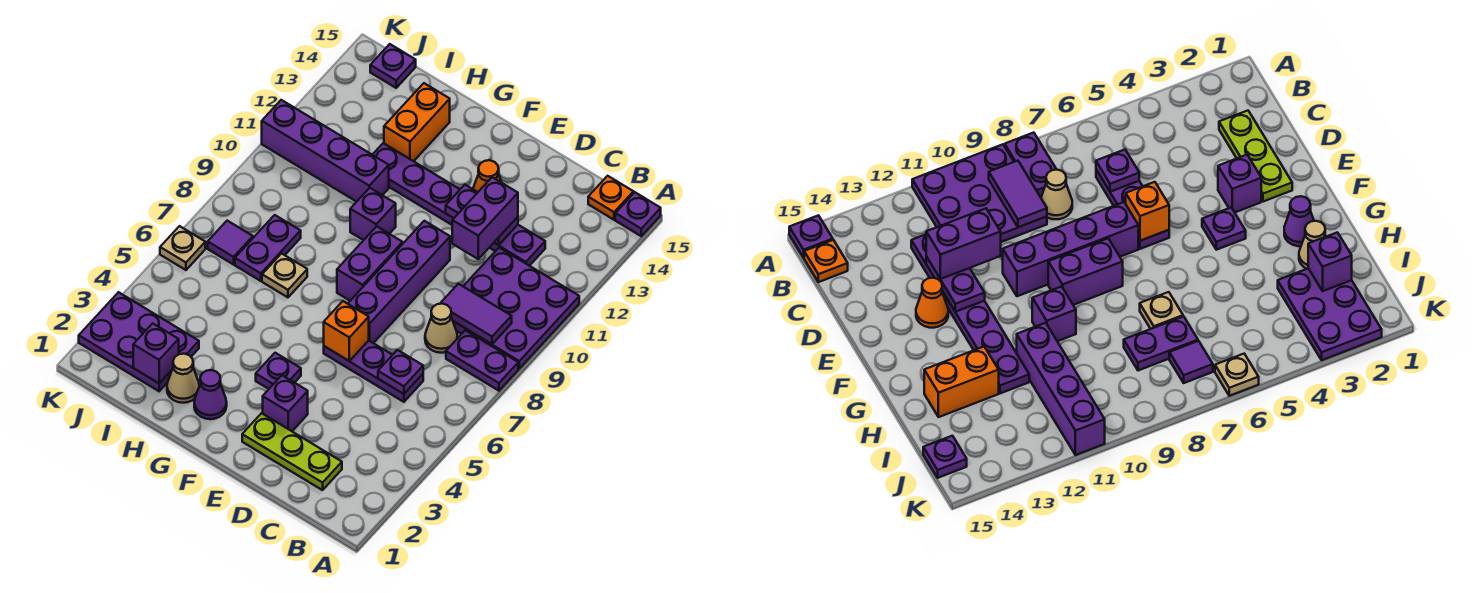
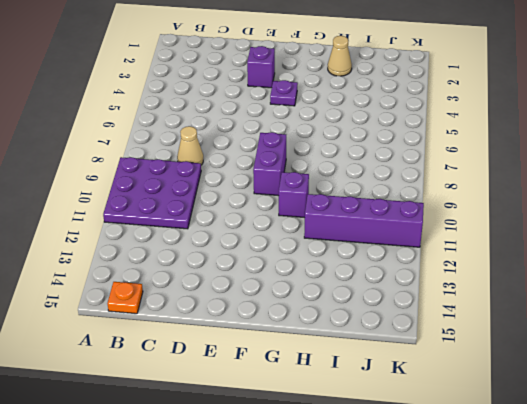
none -> purple plate A8:B8 level 1
none -> purple plate A15 level 1
none -> lime plate C2:E2 level 1
none -> purple plate C6:E6 level 1

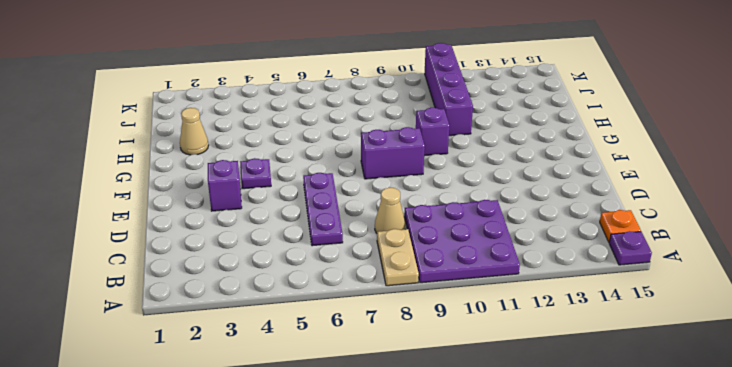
tan plate A8:B8 level 1 -> purple plate A8:B8 level 1
none -> lime plate C2:E2 level 1
none -> purple plate C12:H12 level 1
none -> purple brick E7:E10 level 1
none -> orange cone E13 level 1

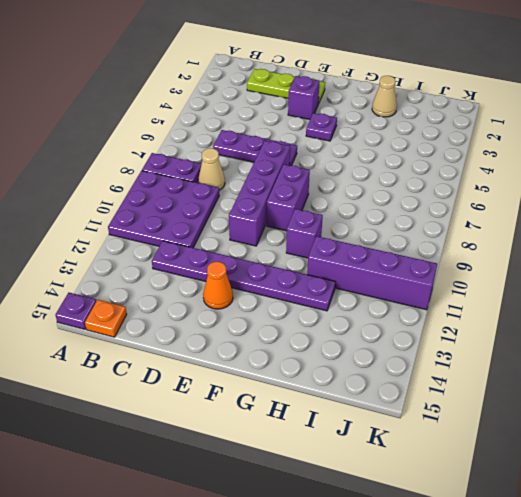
none -> purple cone G2 level 1
none -> tan plate H7 level 1
none -> orange brick H13:H14 level 1
none -> purple plate I2:K3 level 1

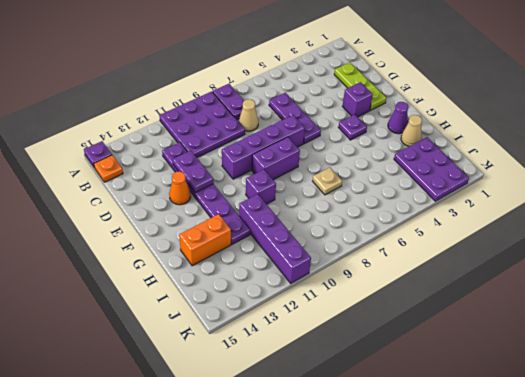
none -> purple plate I7:I8 level 1
none -> purple tile J7 level 1
none -> purple plate J15 level 1
none -> tan plate K6 level 1

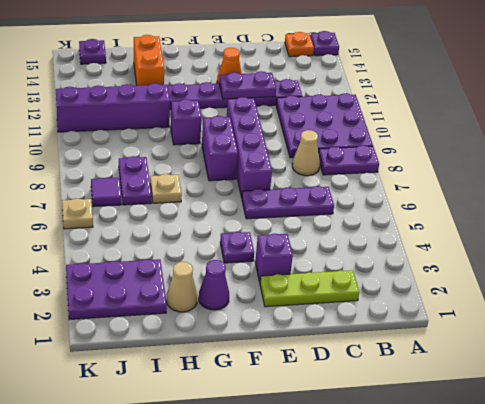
none -> purple tile B9:C9 level 2
none -> purple plate C6 level 2
none -> orange brick E6 level 2
none -> purple brick I2 level 2

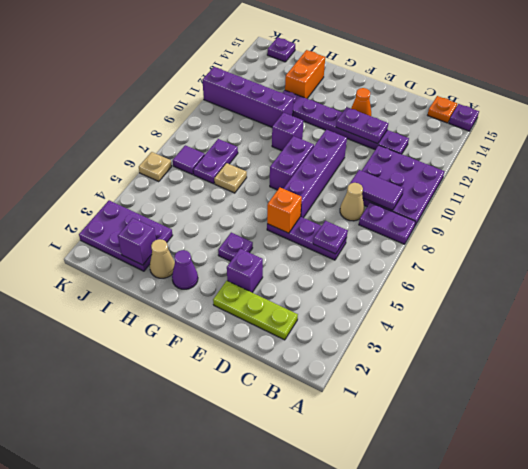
none -> purple brick D11:D12 level 3

